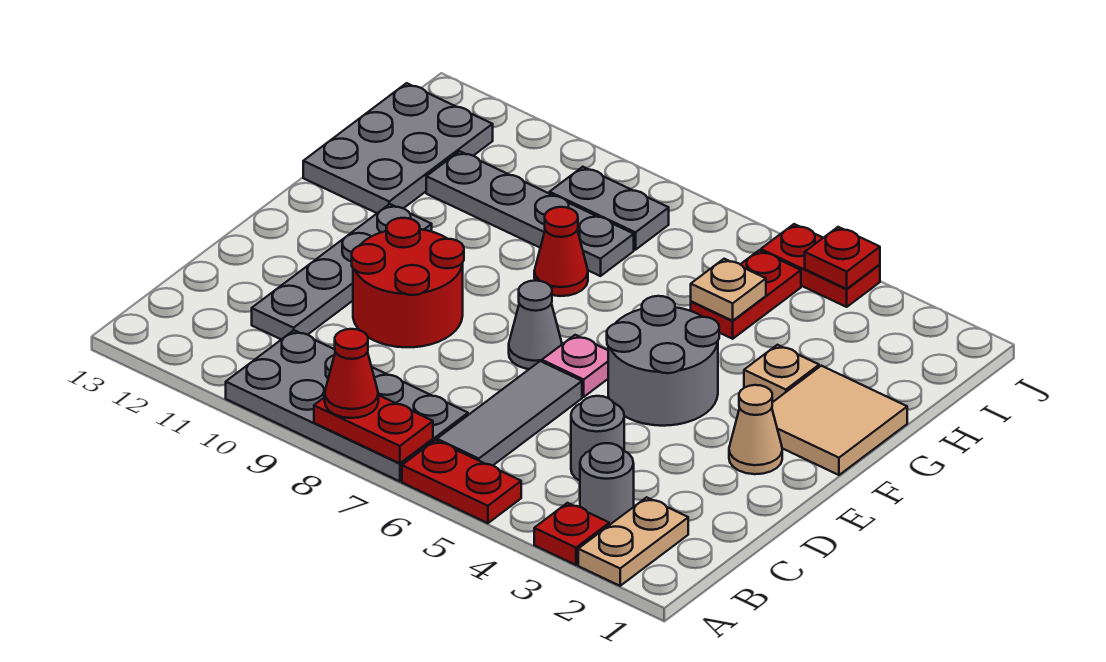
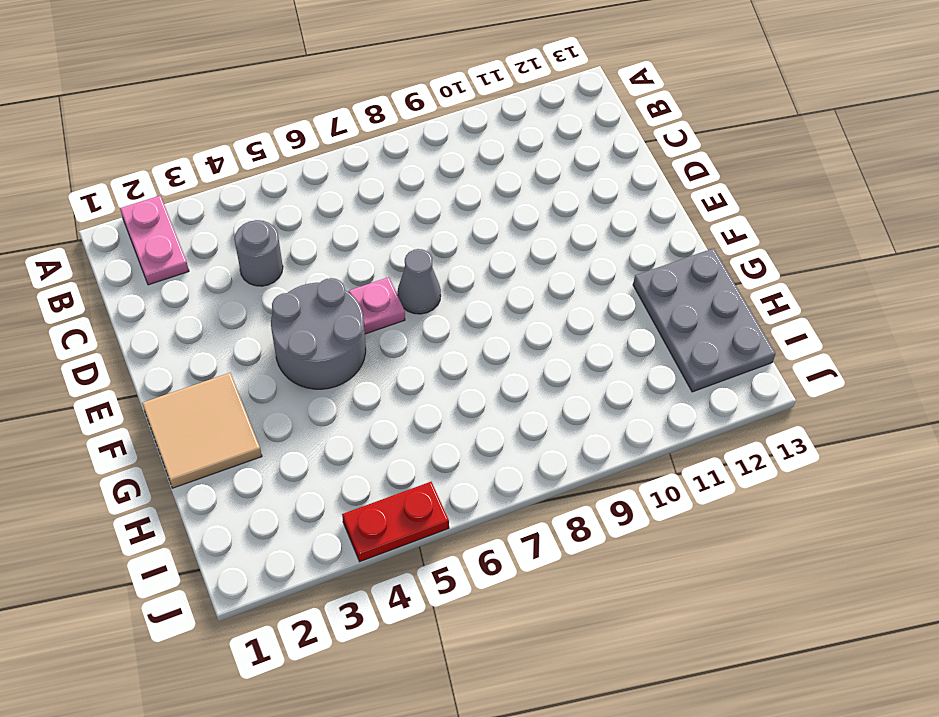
pink plate A2:B2 level 1 -> tan plate A2:B2 level 1
none -> red plate A3 level 1
none -> red plate A5:A6 level 1
none -> grey plate A7:B10 level 1

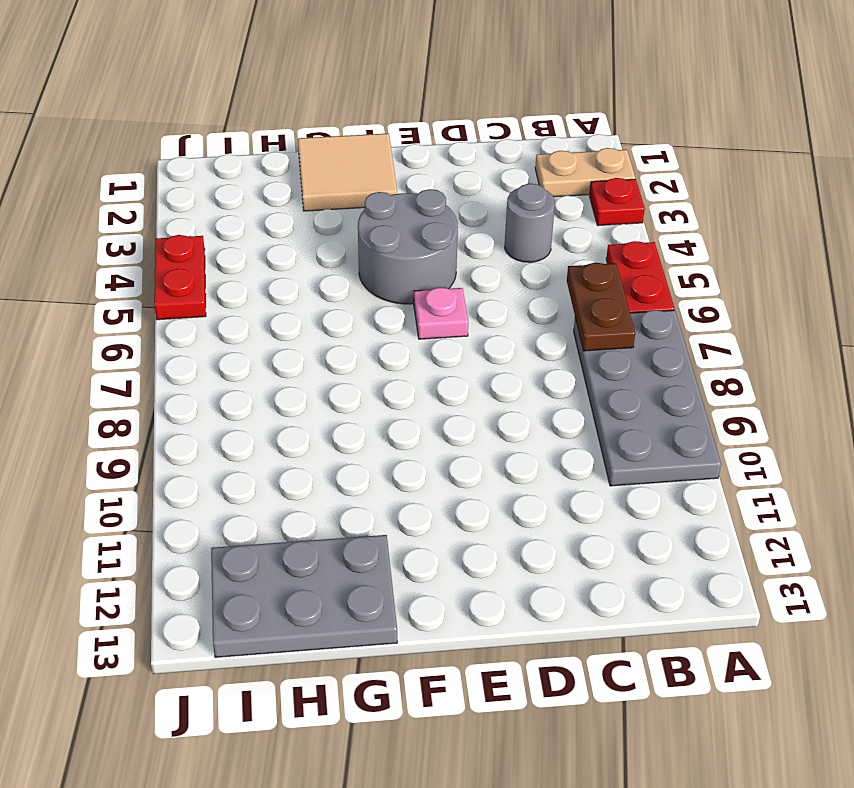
brown plate B6:B7 level 2 -> none
none -> grey round brick B3 level 1
none -> grey tile B6:D6 level 1
none -> grey plate C11:F11 level 1

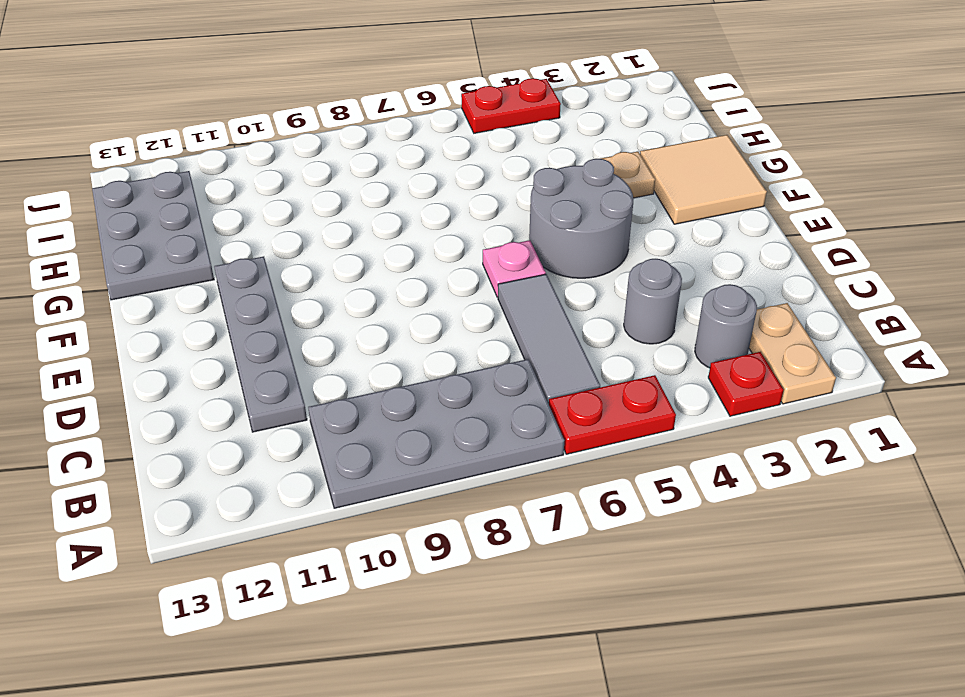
none -> red round brick D9:E10 level 1
none -> tan cone E2 level 1
none -> grey cone E7 level 1

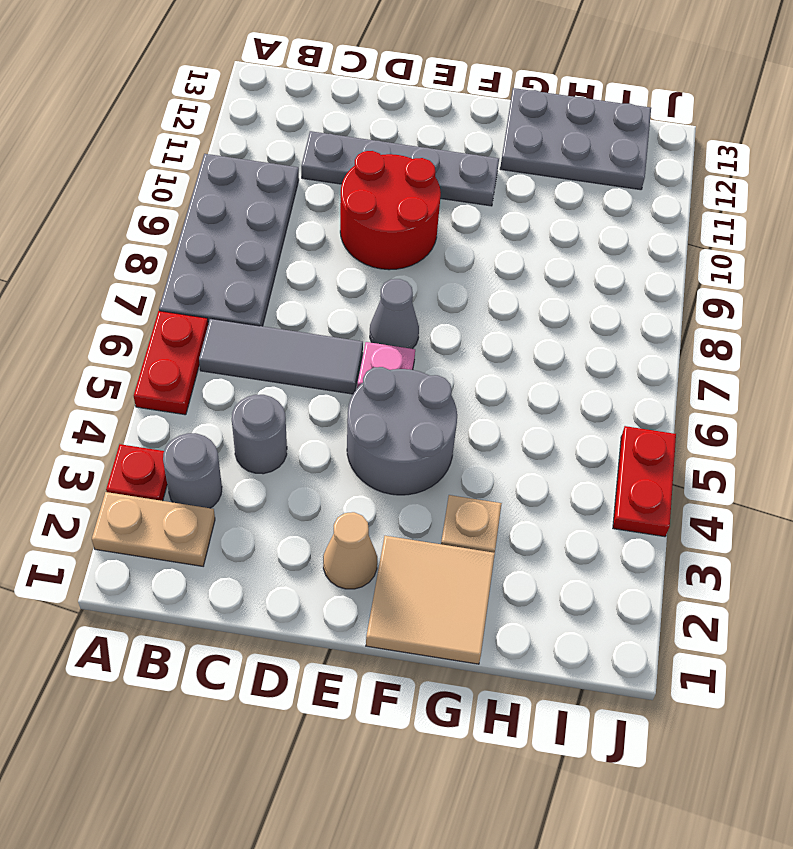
none -> red cone G8 level 1
none -> red plate H5:I5 level 1
none -> grey plate H8:H11 level 1

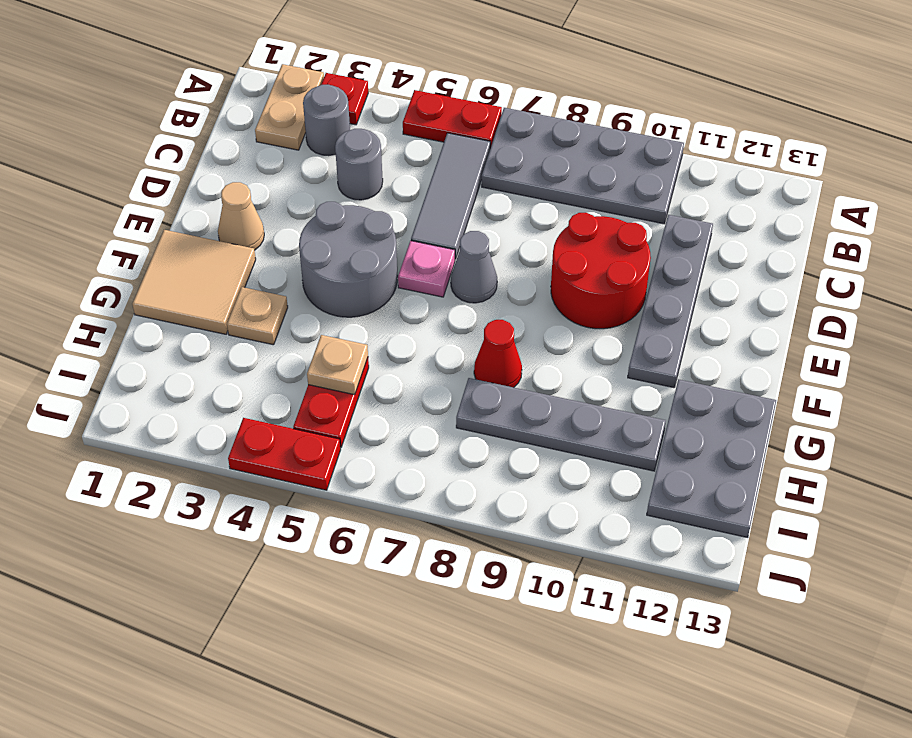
none -> grey plate I8:I9 level 1
none -> red plate A7:A8 level 2
none -> red plate J4 level 2

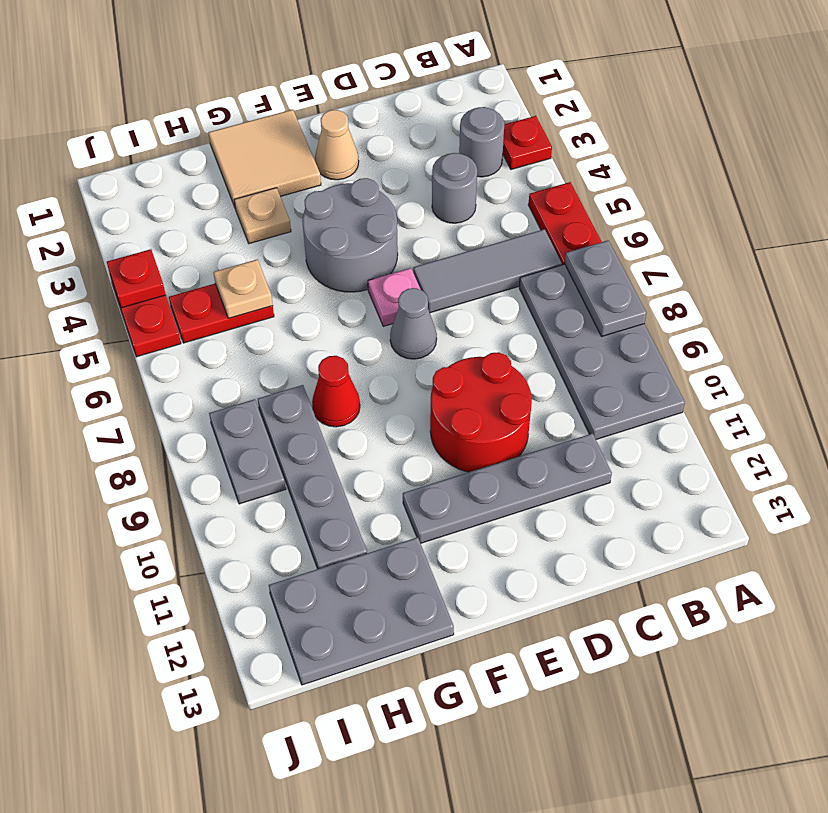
grey plate A7:A8 level 2 -> red plate A7:A8 level 2
none -> tan plate A2:B2 level 1
none -> red cone A8 level 3

